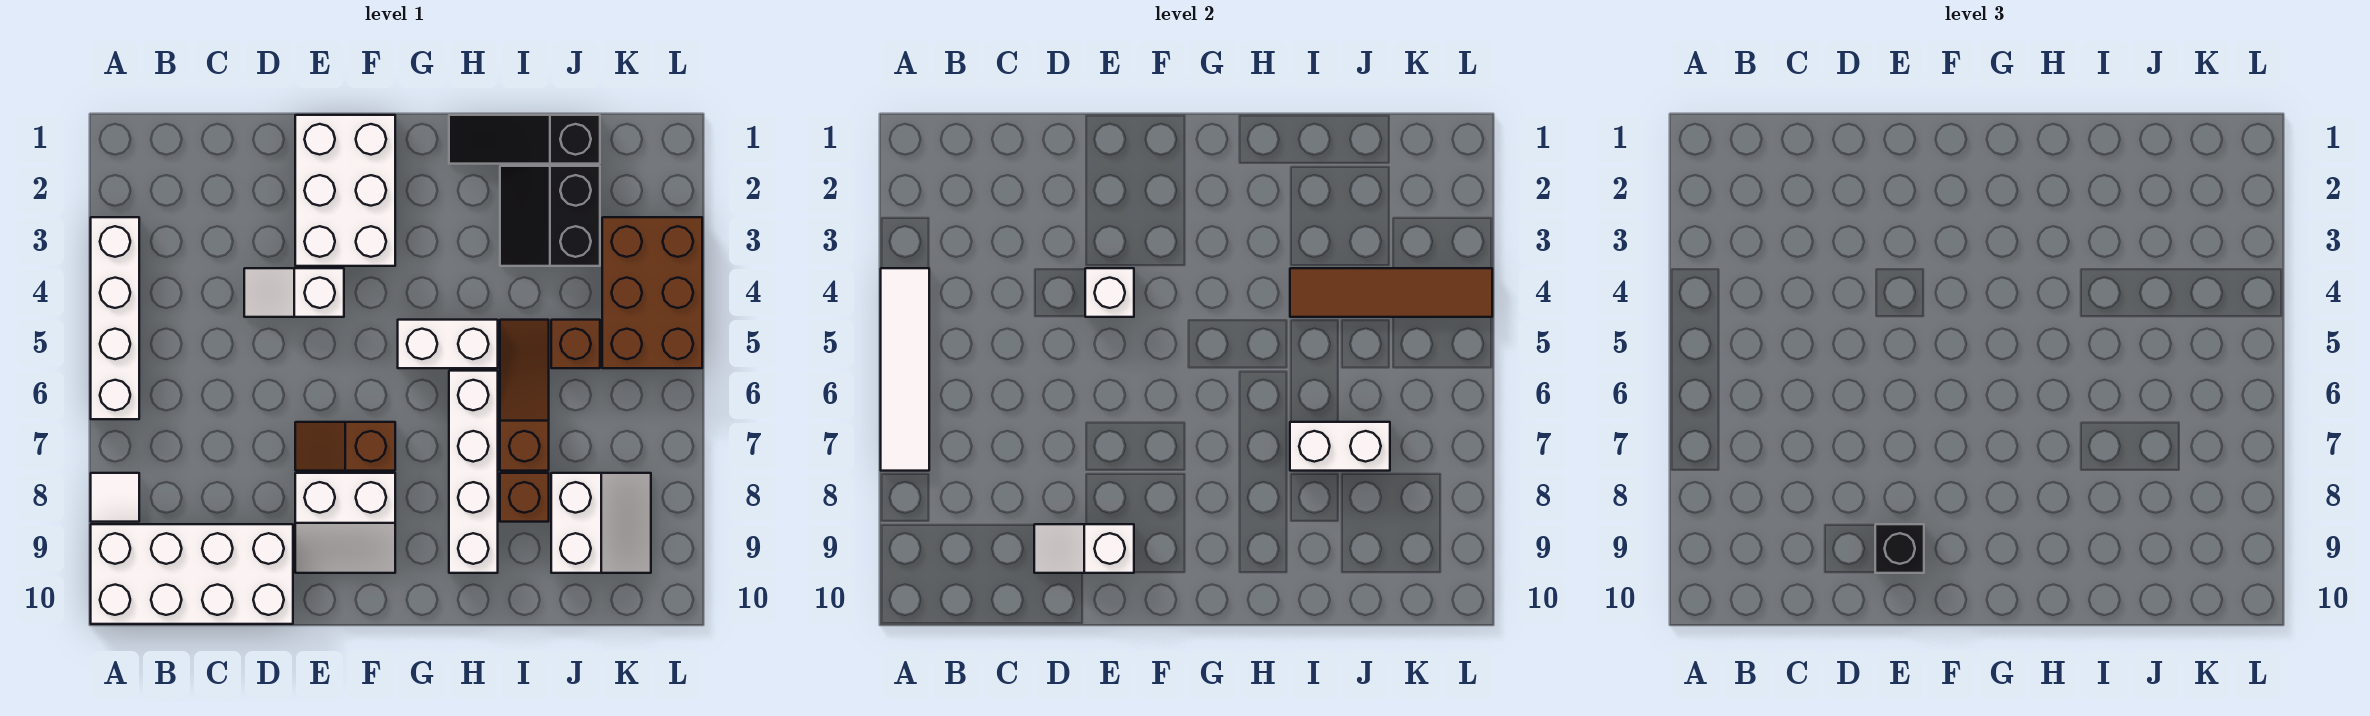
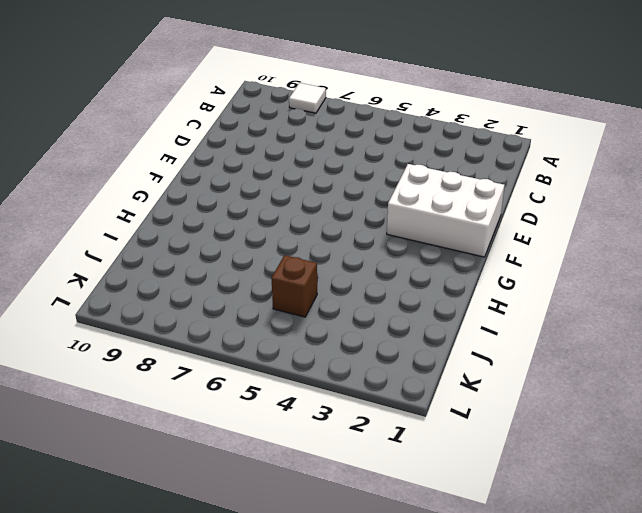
none -> white brick A3:A6 level 1
none -> white brick A9:D10 level 1
none -> white slope D4:E4 level 1 top E

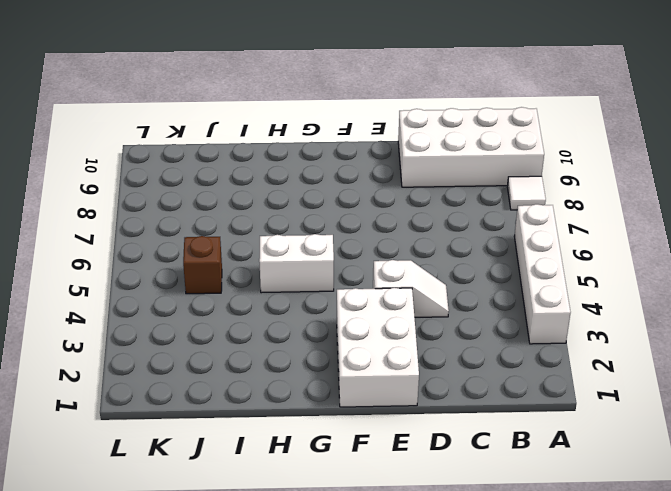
none -> brown slope E7:F7 level 1 top F
none -> white slope E8:F9 level 1 top 8
none -> black slope H1:J1 level 1 top J

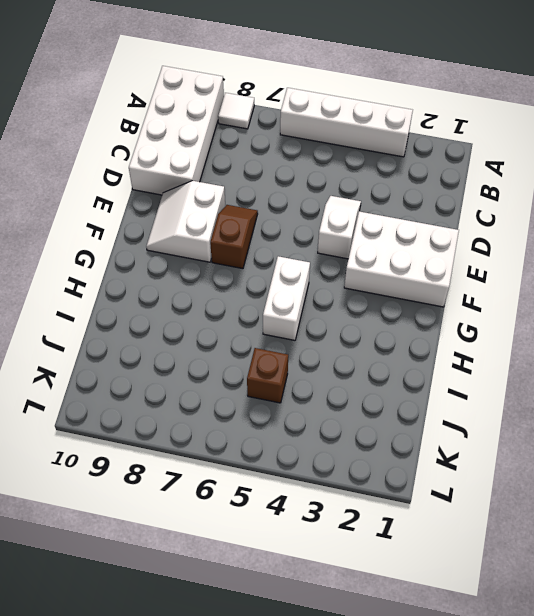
none -> black slope H1:J1 level 1 top J
none -> white brick H6:H9 level 1
none -> black slope I2:J3 level 1 top J

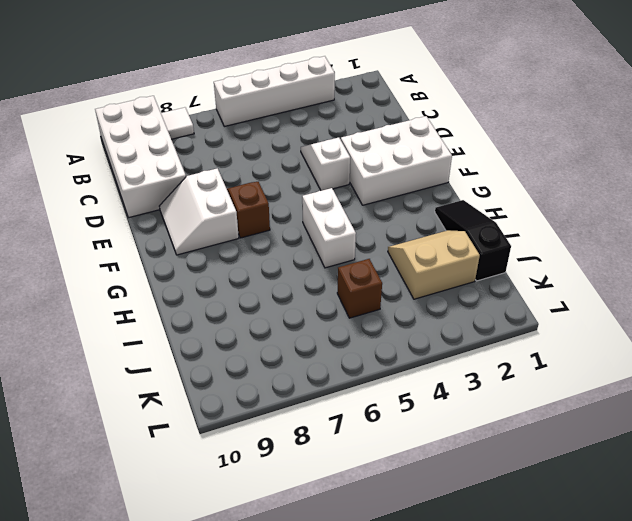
tan slope I2:J3 level 1 top J -> black slope I2:J3 level 1 top J
none -> white brick H6:H9 level 1
none -> brown slope I5:I7 level 1 top 7
none -> brown brick I8 level 1

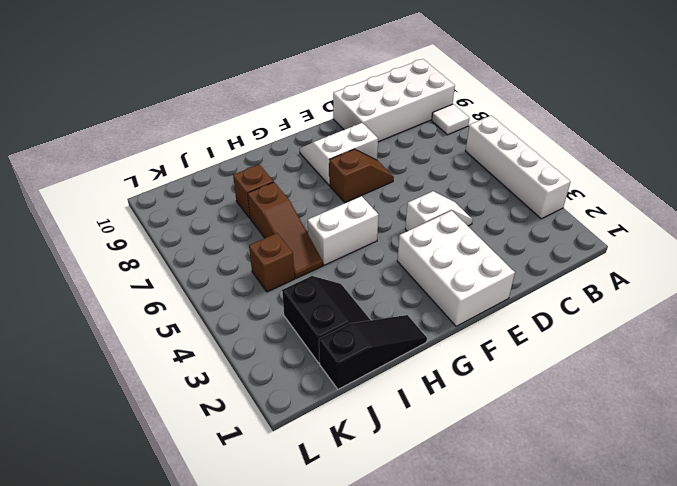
none -> white brick H6:H9 level 1
none -> white slope J8:K9 level 1 top J
none -> brown brick K3:L5 level 1

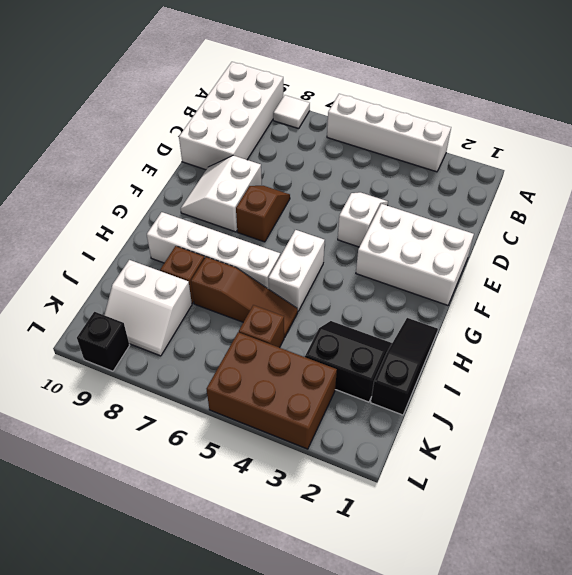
black brick L9 level 1 -> black brick E9 level 3
none -> white tile A4:A7 level 2
none -> white slope D9:E9 level 2 top E
none -> white brick E4 level 2

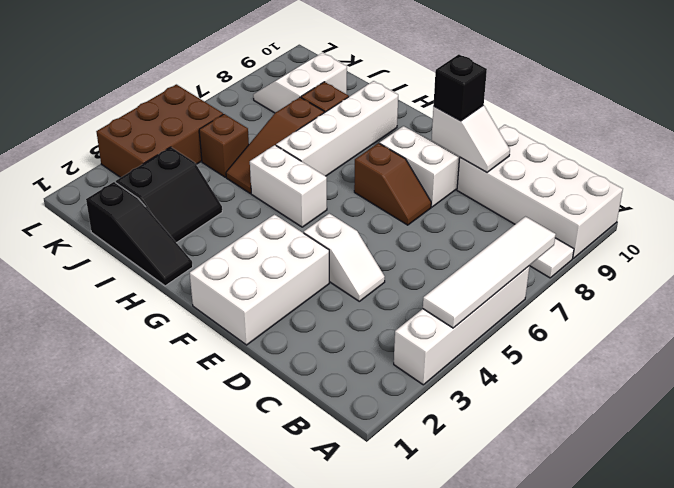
none -> white brick E4 level 2
none -> brown tile I4:L4 level 2
none -> white brick I7:J7 level 2

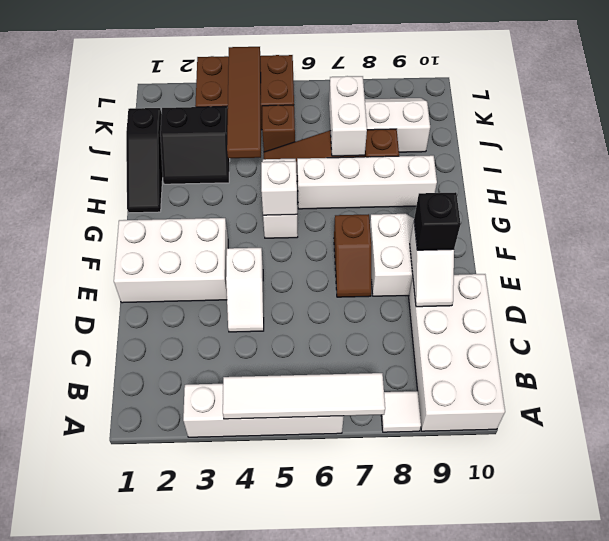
white brick G5 level 2 -> white brick E4 level 2

